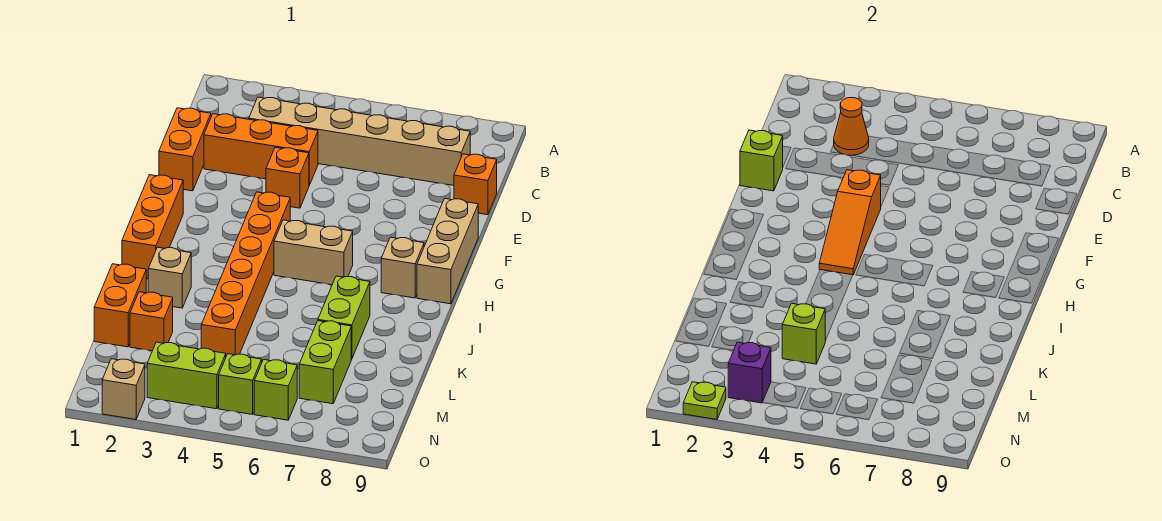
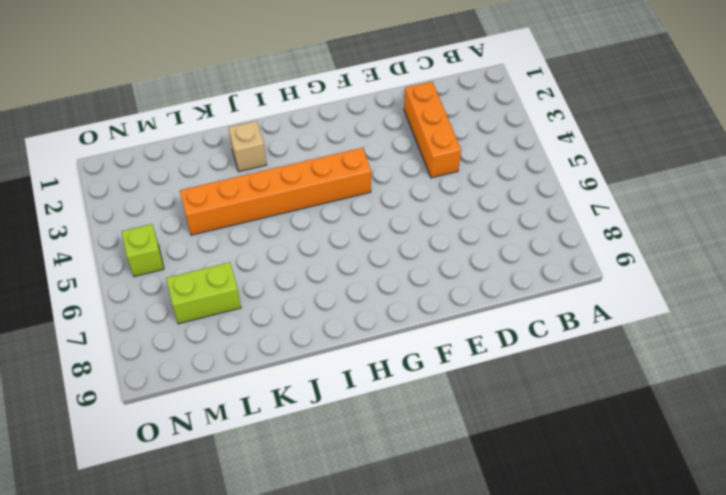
none -> tan brick C3:C8 level 1
none -> orange brick D1:E1 level 1
none -> orange brick D9 level 1

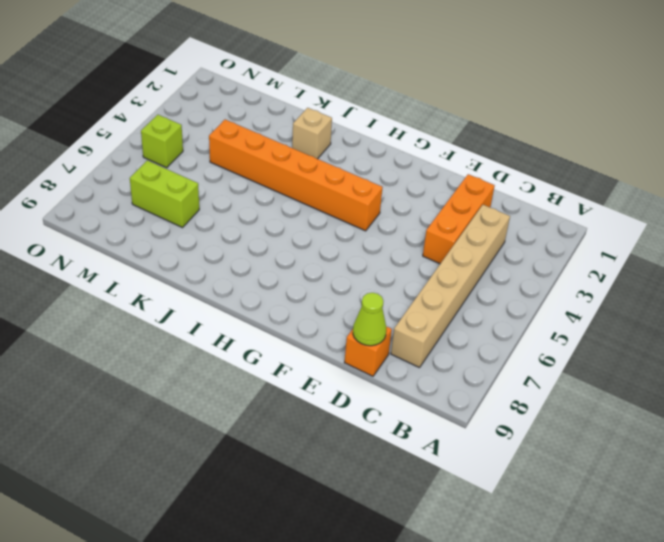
lime cone D9 level 2 -> none
none -> orange brick D1:E1 level 1
none -> orange brick E4 level 1
none -> tan brick F9:H9 level 1

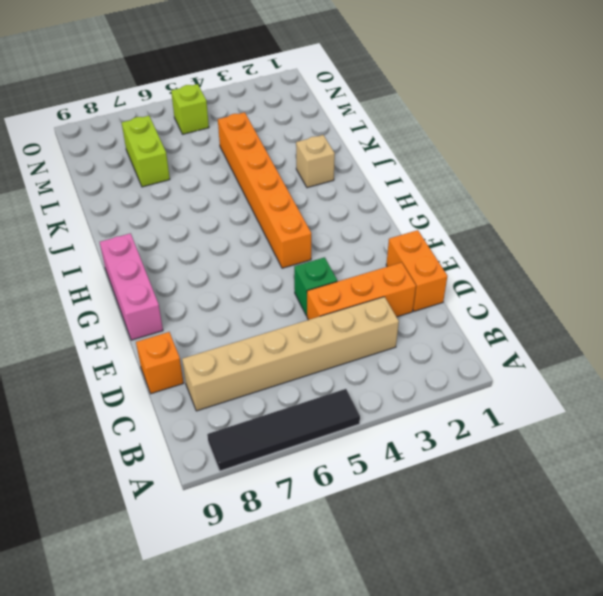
black tile A5:A8 level 1 -> none
green brick E4 level 1 -> orange brick E4 level 1
pink brick F9:H9 level 1 -> tan brick F9:H9 level 1
none -> orange brick G1:I1 level 1
none -> tan brick H5:H6 level 1
none -> tan brick H8 level 1

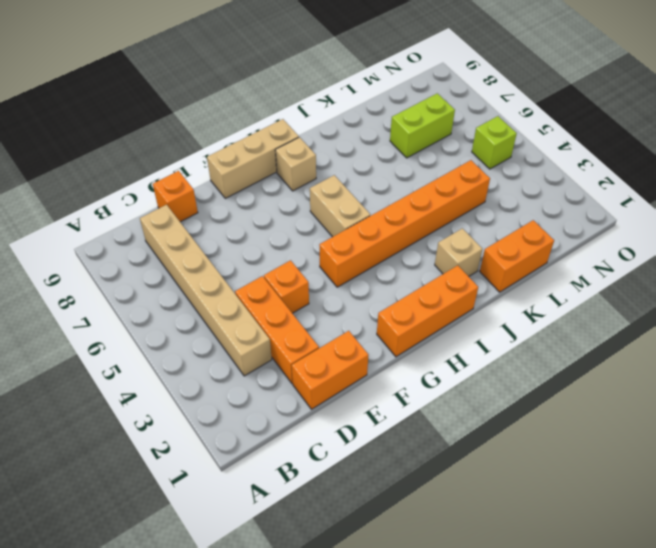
none -> lime brick J7:K7 level 1
none -> orange brick L2 level 1
none -> lime brick N3:N4 level 1

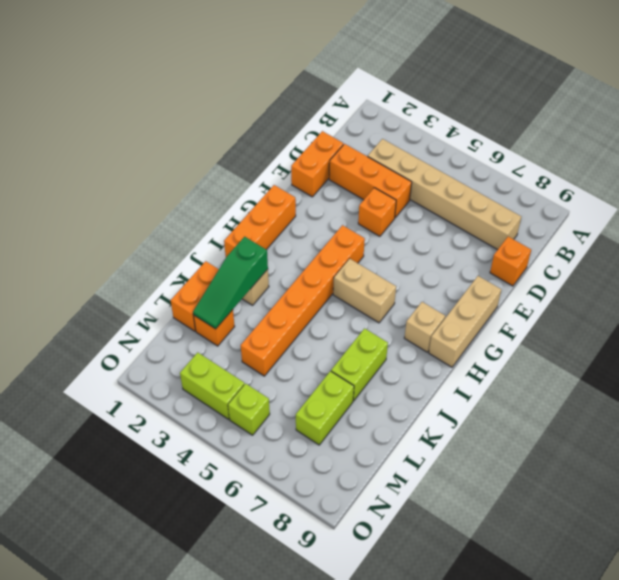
green slope J2:L2 level 2 top J -> none
none -> lime brick N6 level 1
none -> tan brick O2 level 1
none -> orange cone C3 level 2

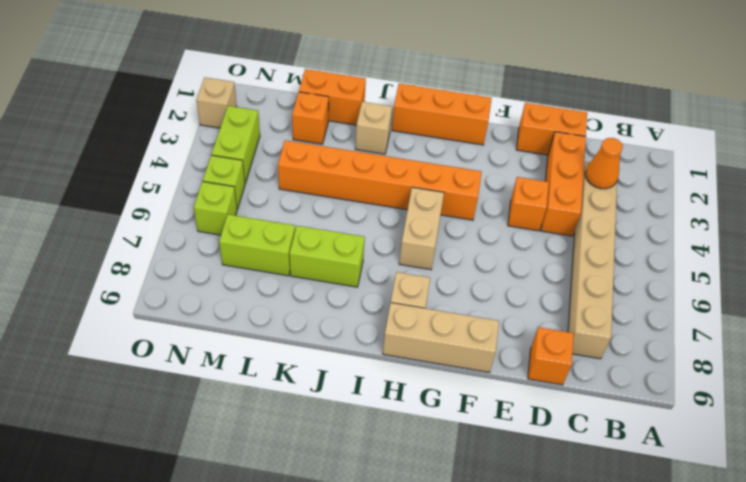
none -> lime brick E1 level 2
none -> orange slope F4:H4 level 2 top F
none -> lime brick L4 level 2

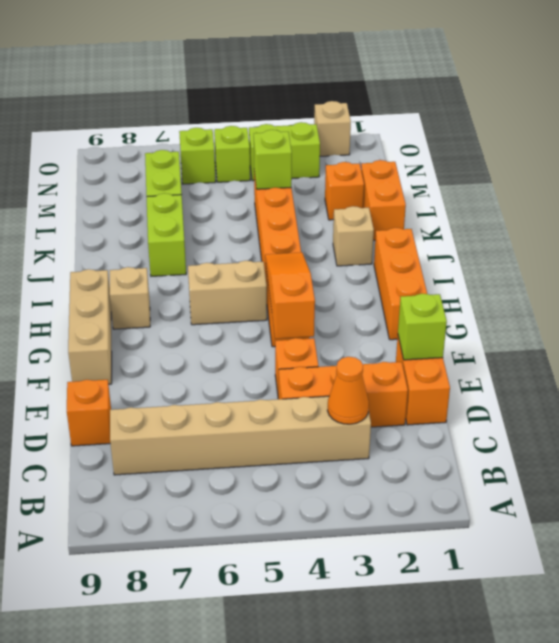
none -> purple brick N3 level 2
none -> lime plate O2 level 2

